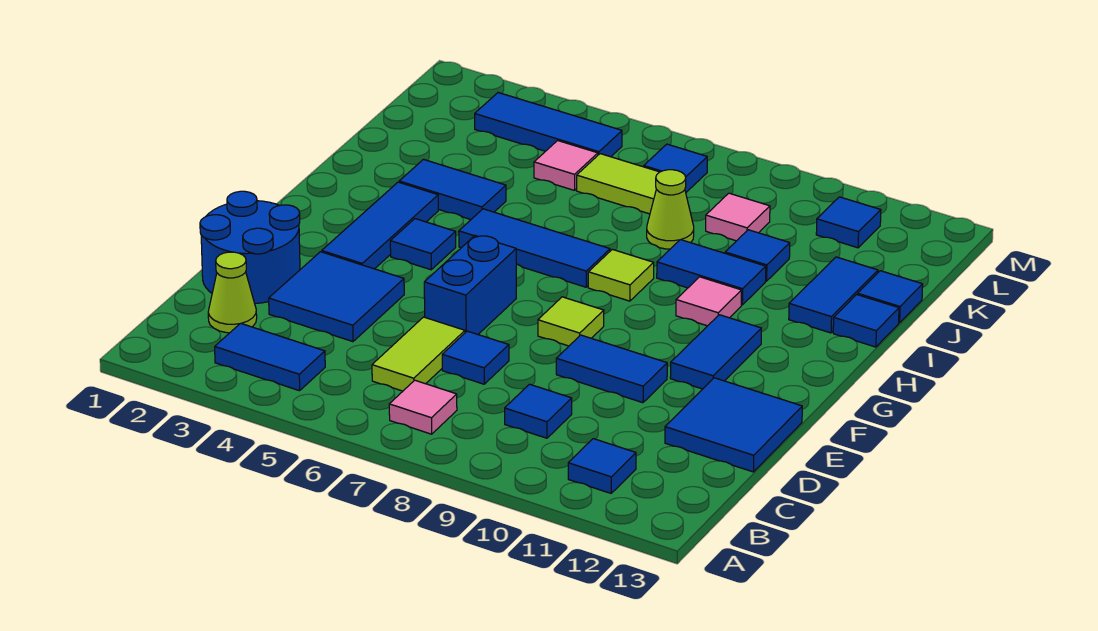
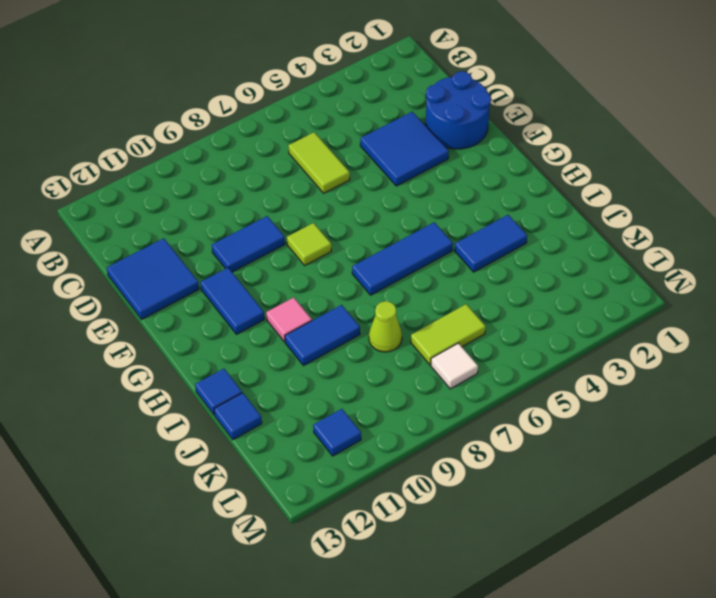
white tile L7 level 1 -> blue tile L7 level 1
none -> blue tile B3:B4 level 1
none -> pink tile B7 level 1
none -> blue tile B11 level 1
none -> lime cone C2 level 1

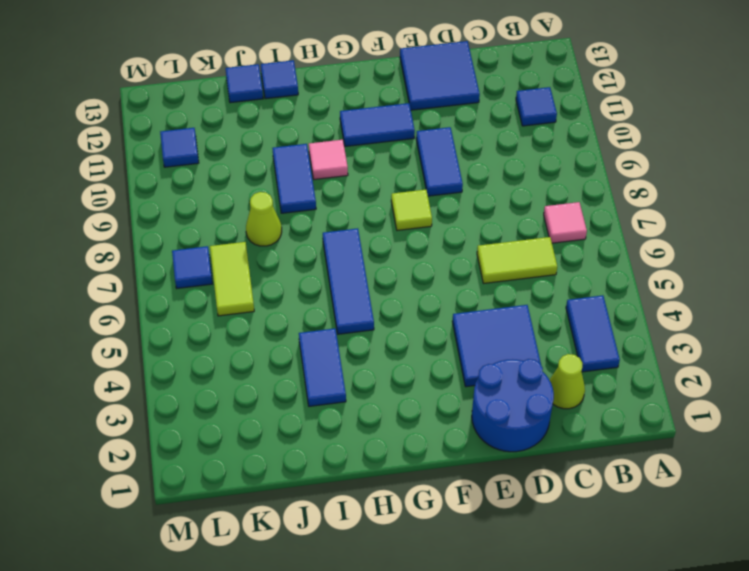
none -> blue tile C9 level 1
none -> blue tile D7 level 1
none -> blue brick E6:F6 level 1
none -> blue tile F3:H3 level 1

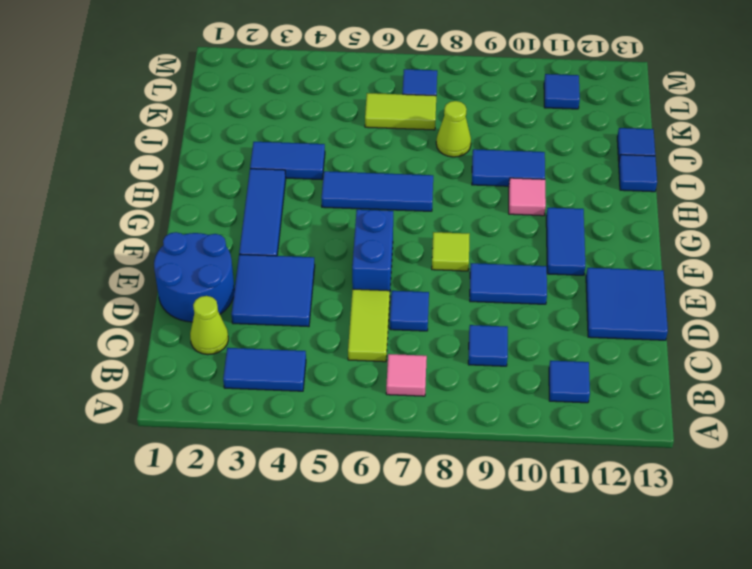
none -> blue tile G4 level 1
none -> lime tile H8 level 1
none -> blue tile I12:J12 level 1
none -> blue tile J10 level 1

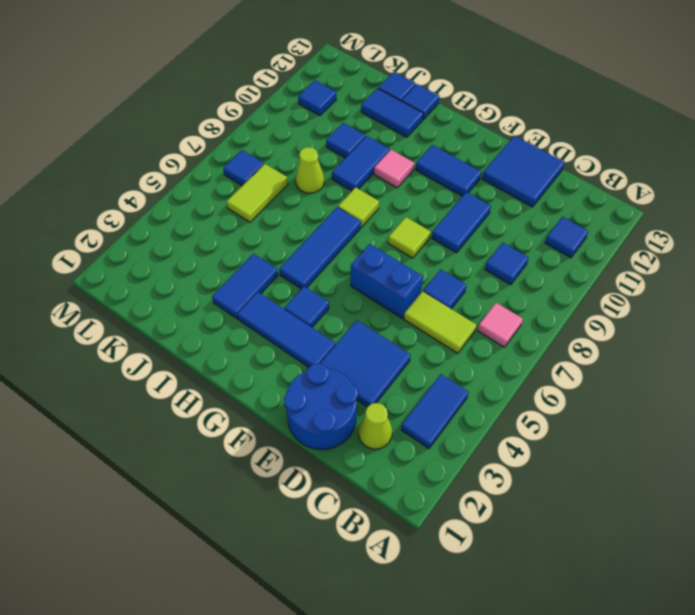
none -> pink tile K5 level 1
none -> pink tile K9 level 1
none -> blue tile L3:L5 level 1

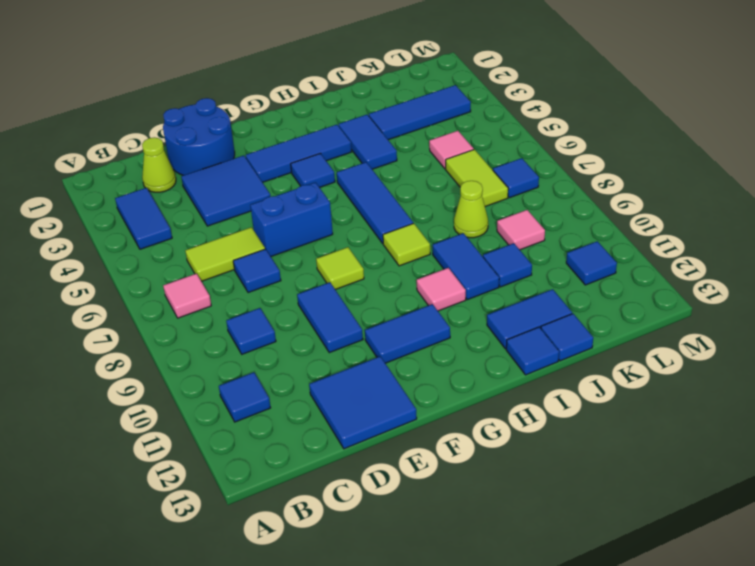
blue tile J3:L3 level 1 -> blue tile L3:L5 level 1

